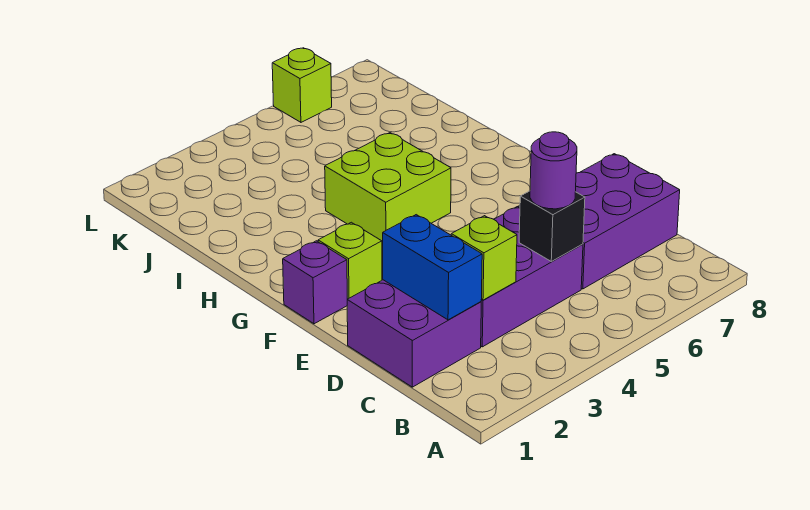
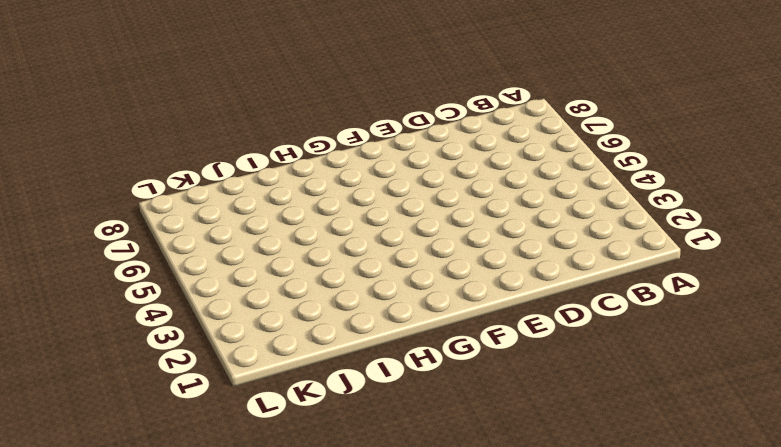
none -> purple brick C1:D2 level 1
none -> purple brick C3:D5 level 1

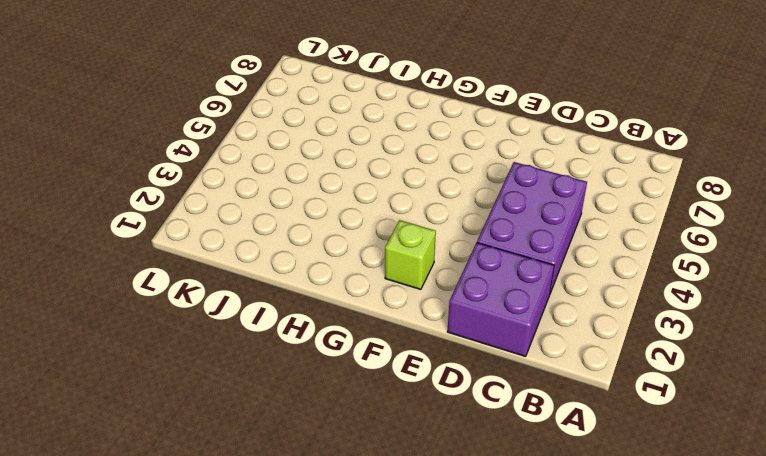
none -> purple brick C6:D8 level 1
none -> purple brick F1 level 1

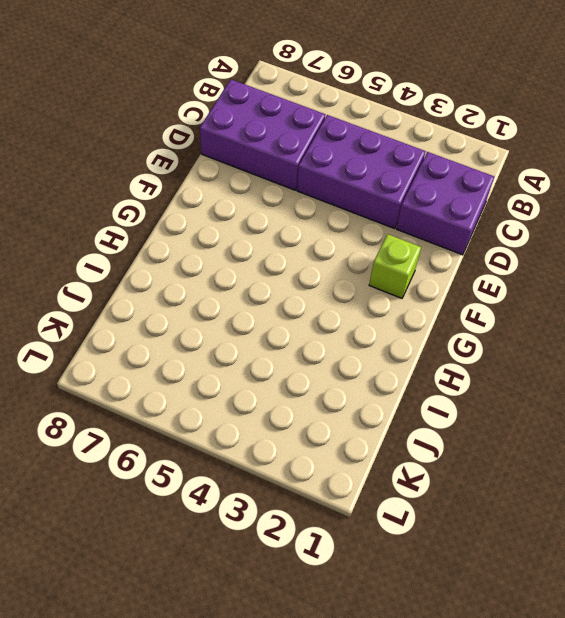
none -> purple brick F1 level 1
none -> lime brick G4:H5 level 1

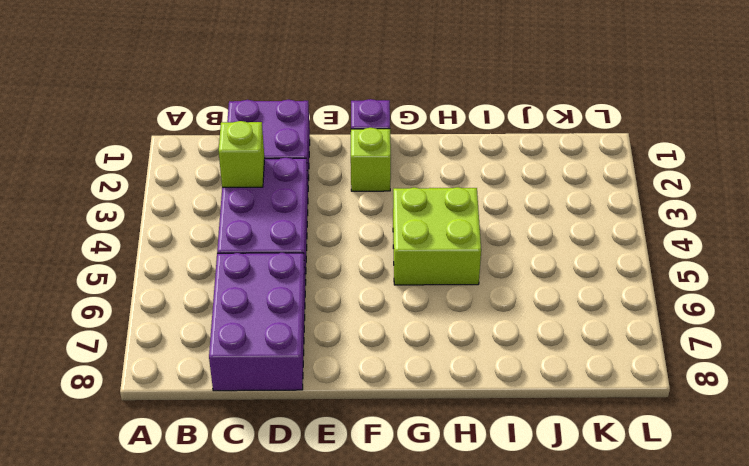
none -> lime brick L6 level 1
none -> blue brick C2:D2 level 2

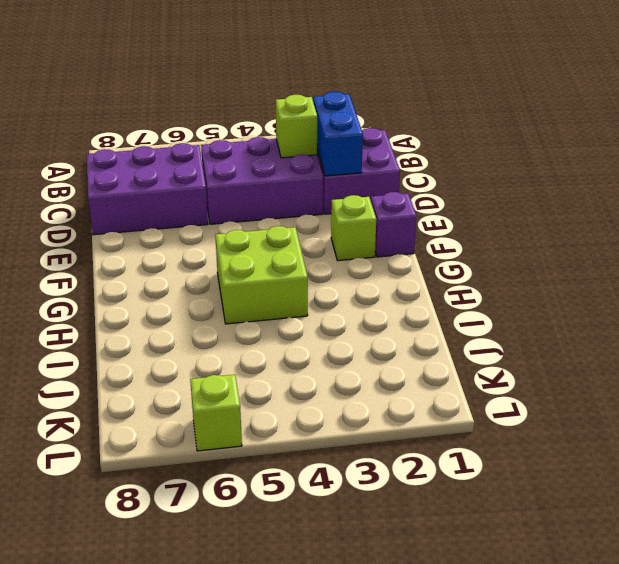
none -> black brick C5 level 2
none -> purple round brick C5 level 3

